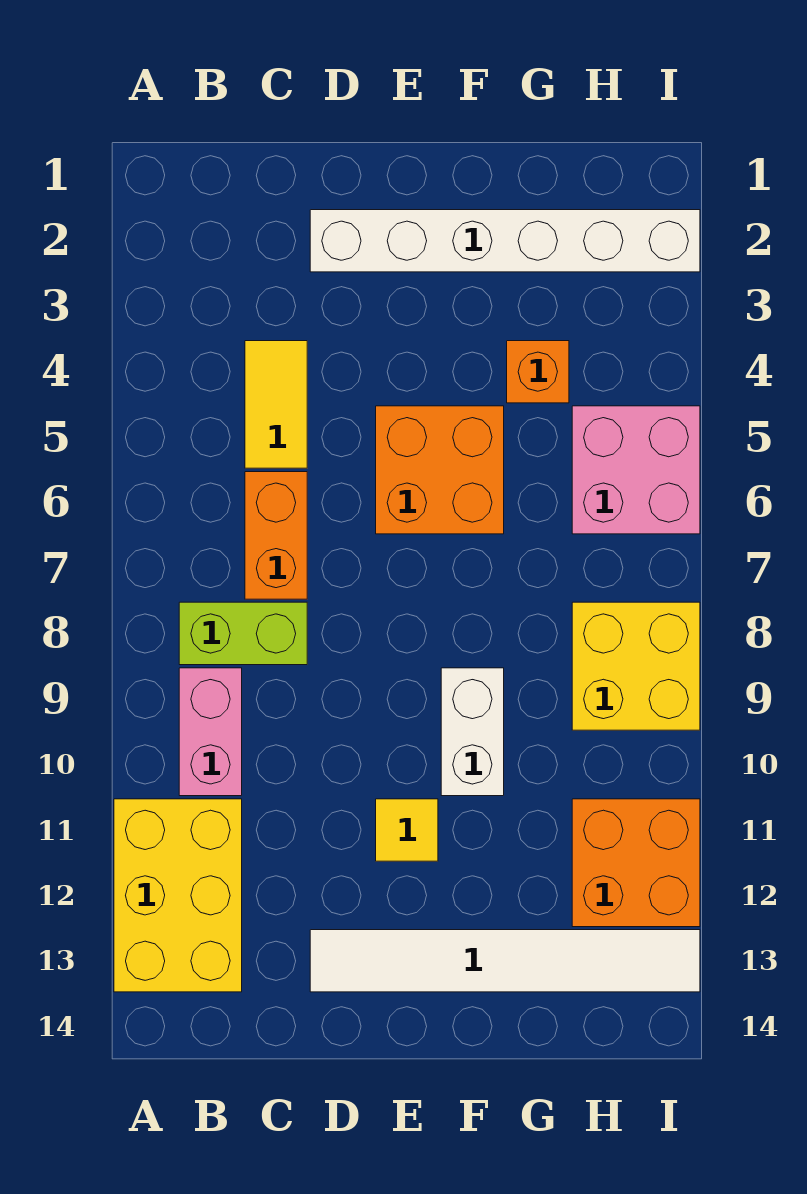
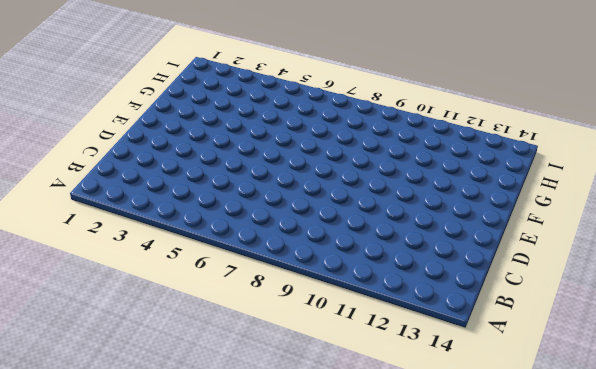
none -> yellow brick A11:B13 level 1
none -> lime brick B8:C8 level 1
none -> pink brick B9:B10 level 1

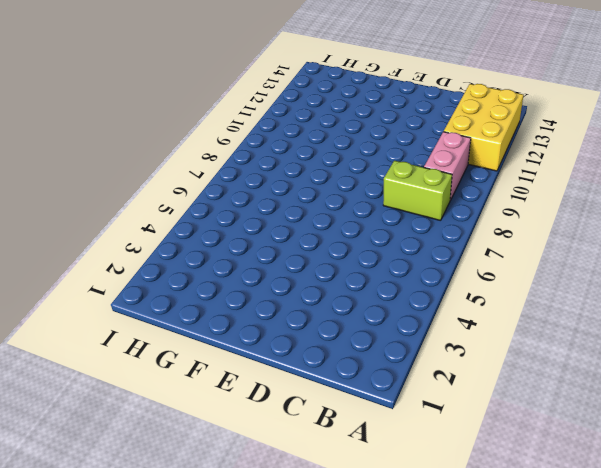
none -> yellow tile C4:C5 level 1
none -> orange brick C6:C7 level 1
none -> white brick D2:I2 level 1

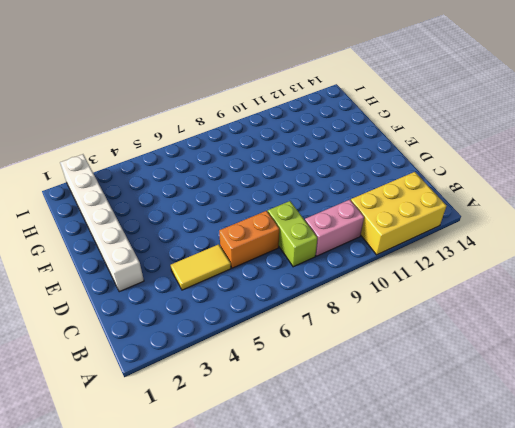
none -> white tile D13:I13 level 1
none -> orange brick E5:F6 level 1
none -> yellow tile E11 level 1

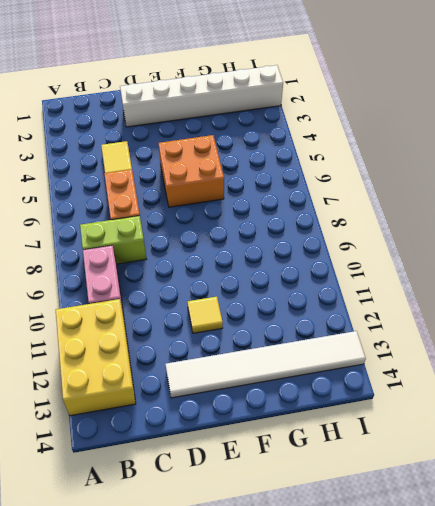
none -> white brick F9:F10 level 1
none -> orange brick G4 level 1
none -> pink brick H5:I6 level 1

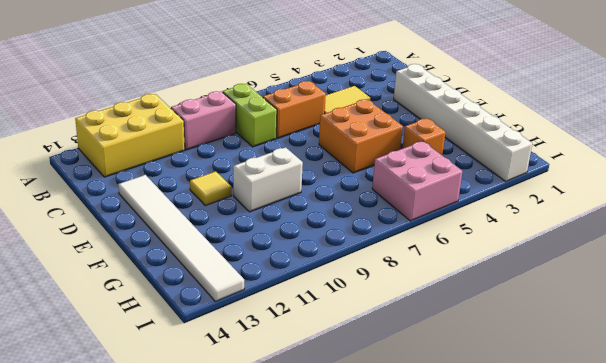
none -> yellow brick H8:I9 level 1
none -> orange brick H11:I12 level 1

